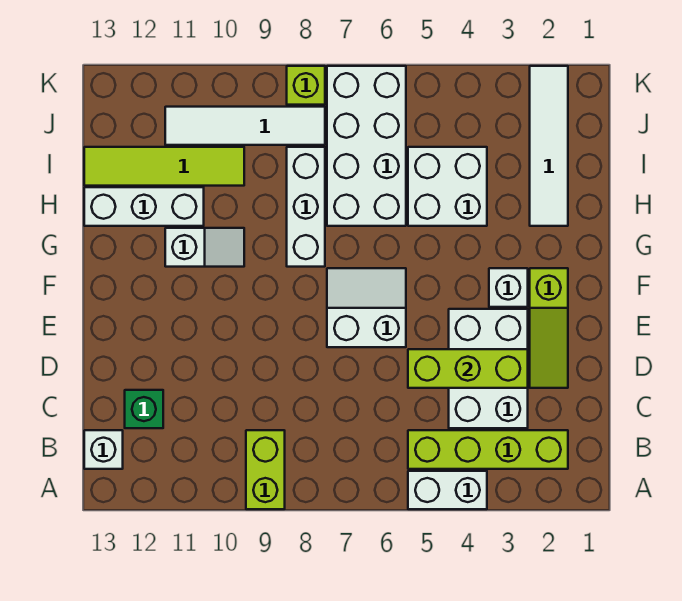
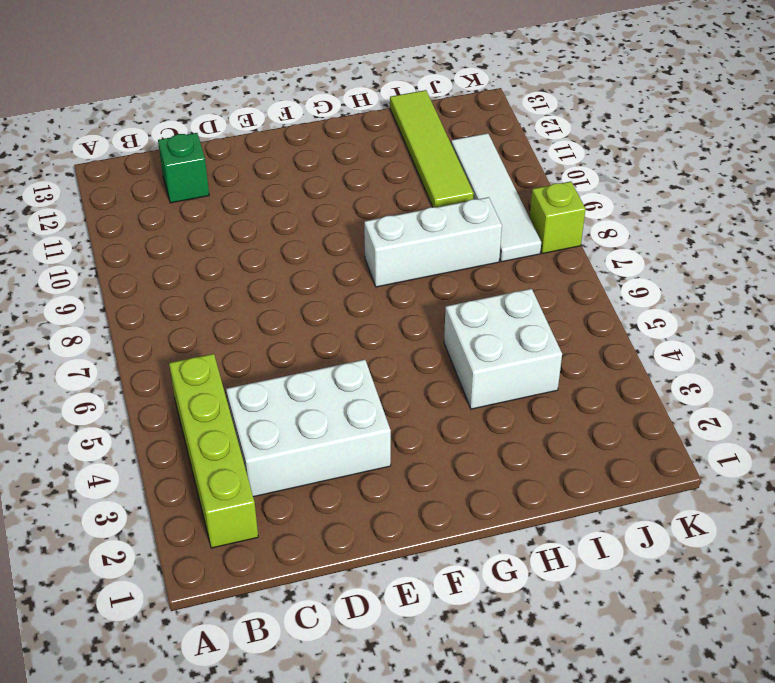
none -> white brick A4:A5 level 1
none -> lime brick A9:B9 level 1
none -> white brick B13 level 1

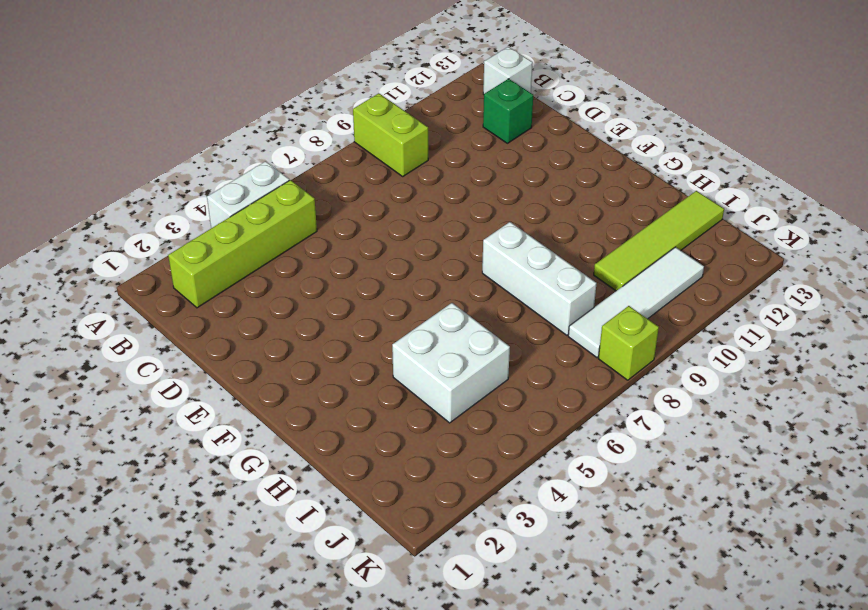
none -> white brick C3:E4 level 1
none -> lime slope D2:F2 level 1 top F
none -> white slope E6:F7 level 1 top E

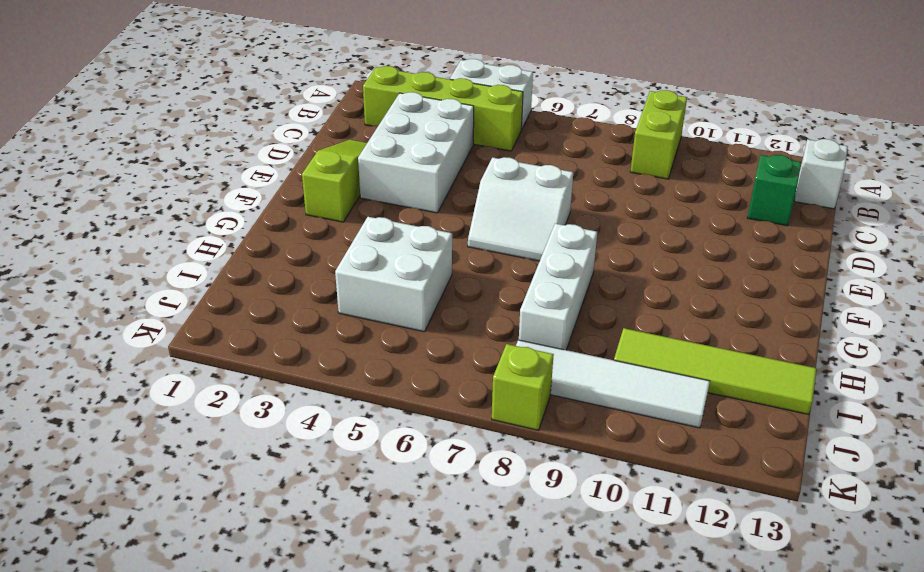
none -> white brick F3 level 1
none -> white slope G10:G11 level 1 top 11
none -> white tile H2:K2 level 1

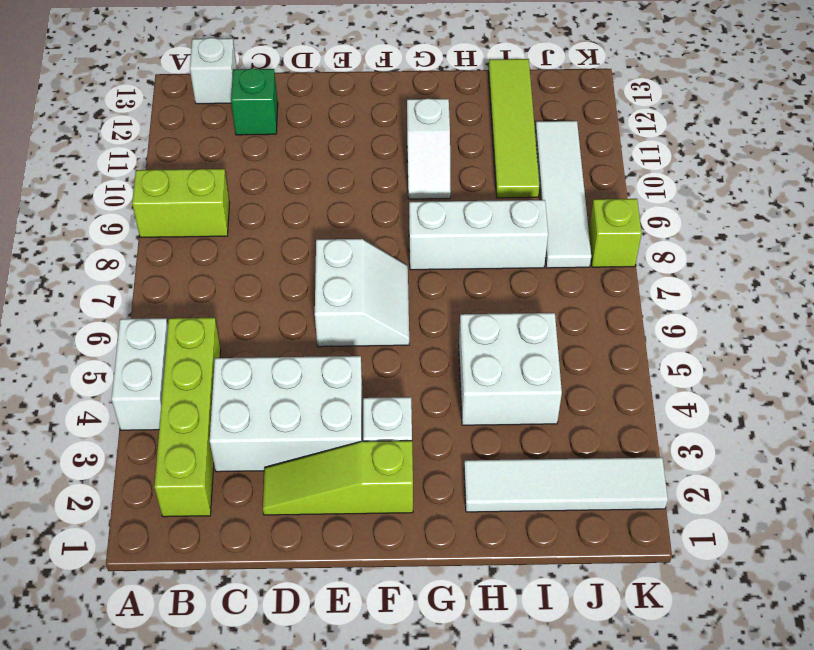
none -> white brick H6:K7 level 1
none -> white brick H11:H13 level 1
none -> lime brick D3:D5 level 2

